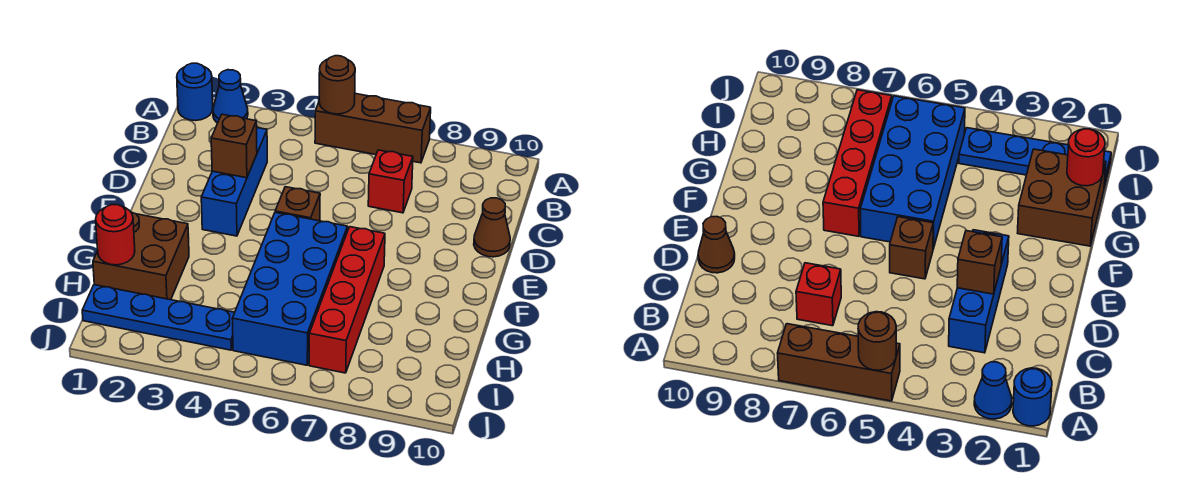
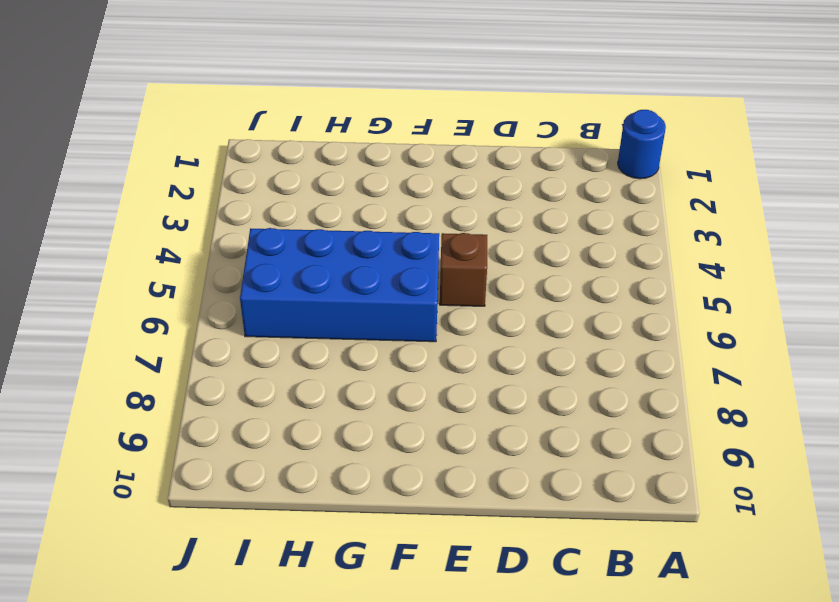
none -> blue cone A2 level 1
none -> brown brick A5:A7 level 1
none -> blue brick C3:E3 level 1

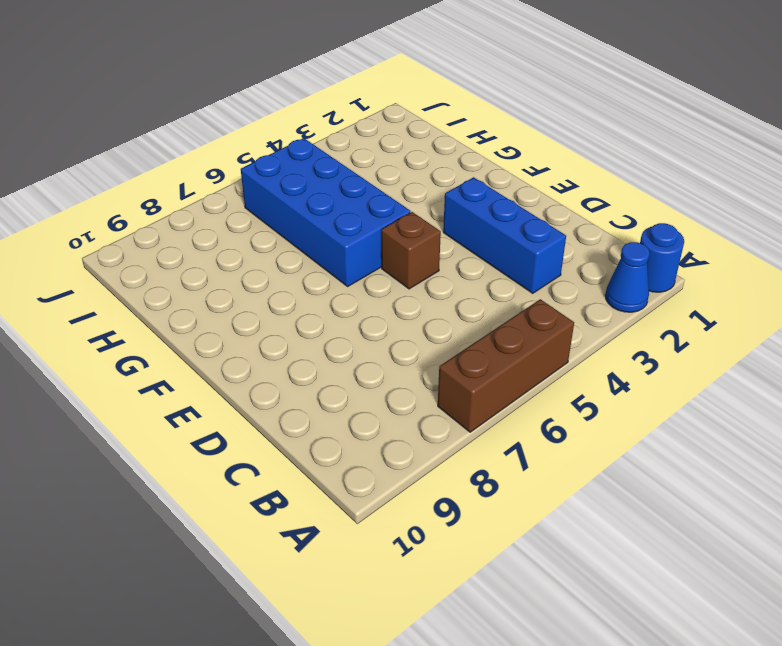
none -> red brick C7 level 1
none -> brown cone D10 level 1
none -> red brick F7:I7 level 1

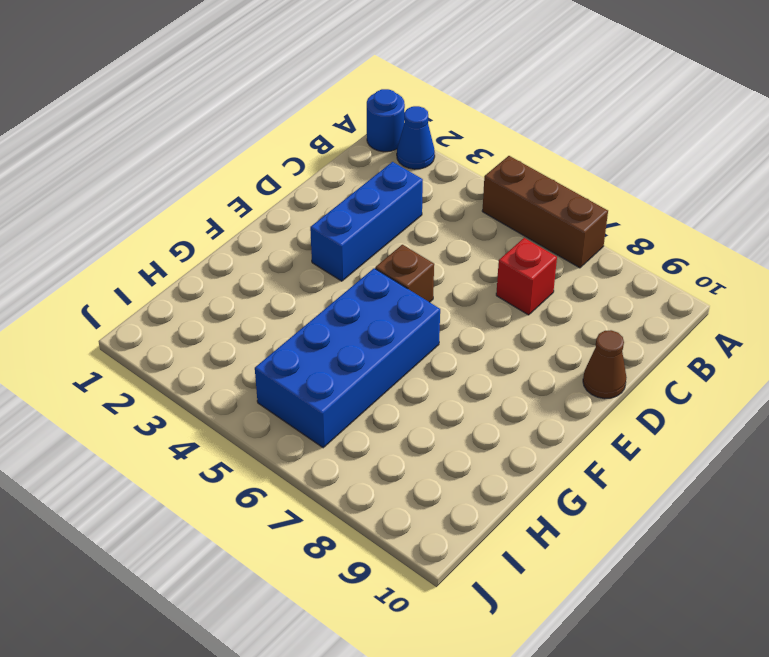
none -> red brick F7:I7 level 1
none -> brown brick G1:H2 level 1
none -> blue plate I1:I4 level 1

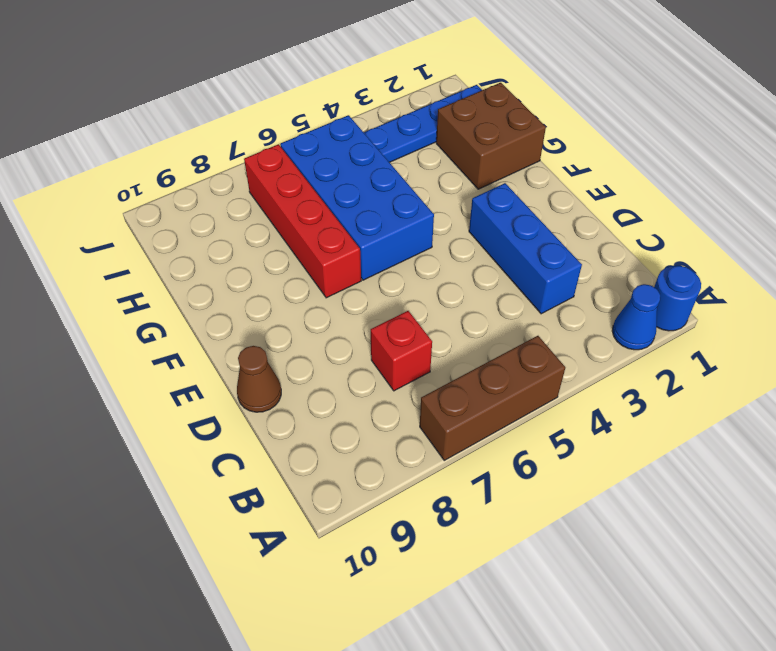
none -> brown brick E5 level 1
none -> brown round brick A5 level 2
none -> brown brick D3 level 2

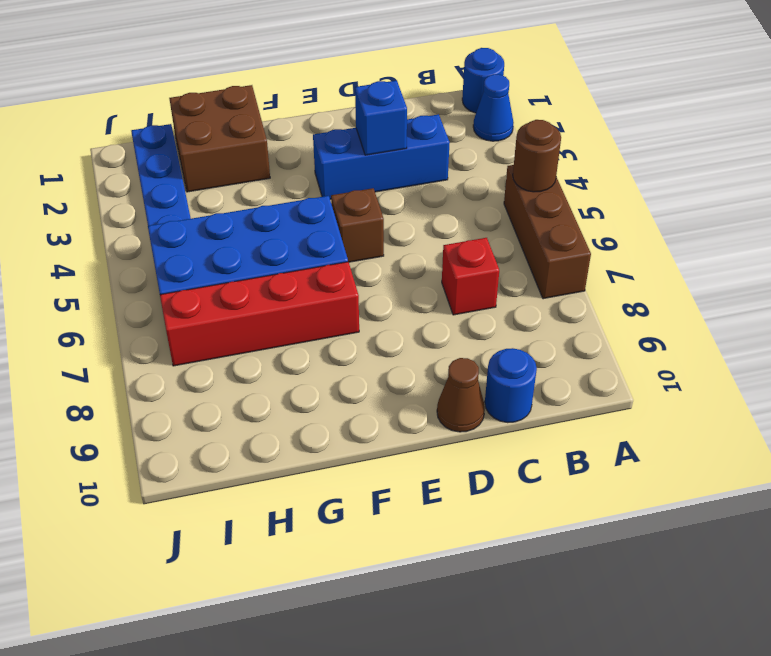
blue round brick C10 level 1 -> none
blue brick D3 level 2 -> brown brick D3 level 2
none -> red round brick H1 level 2

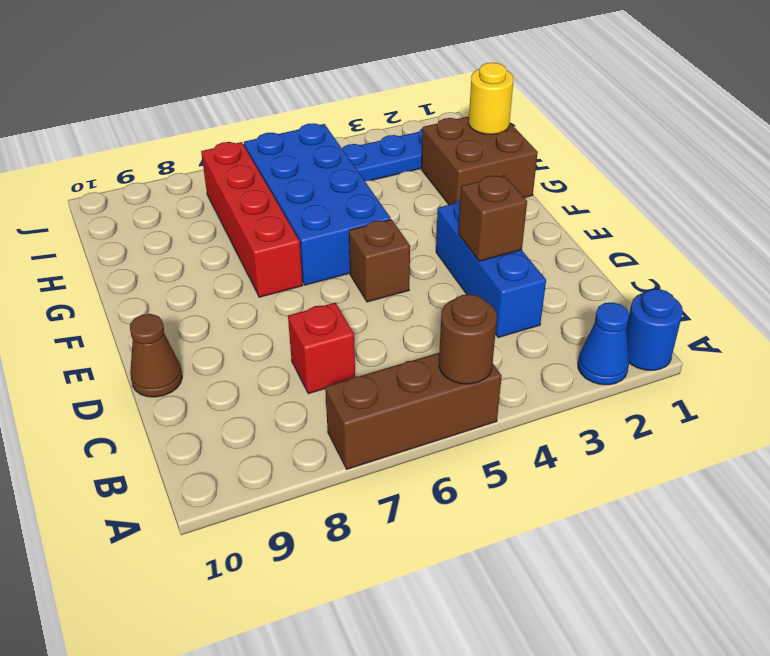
yellow round brick H1 level 2 -> red round brick H1 level 2

